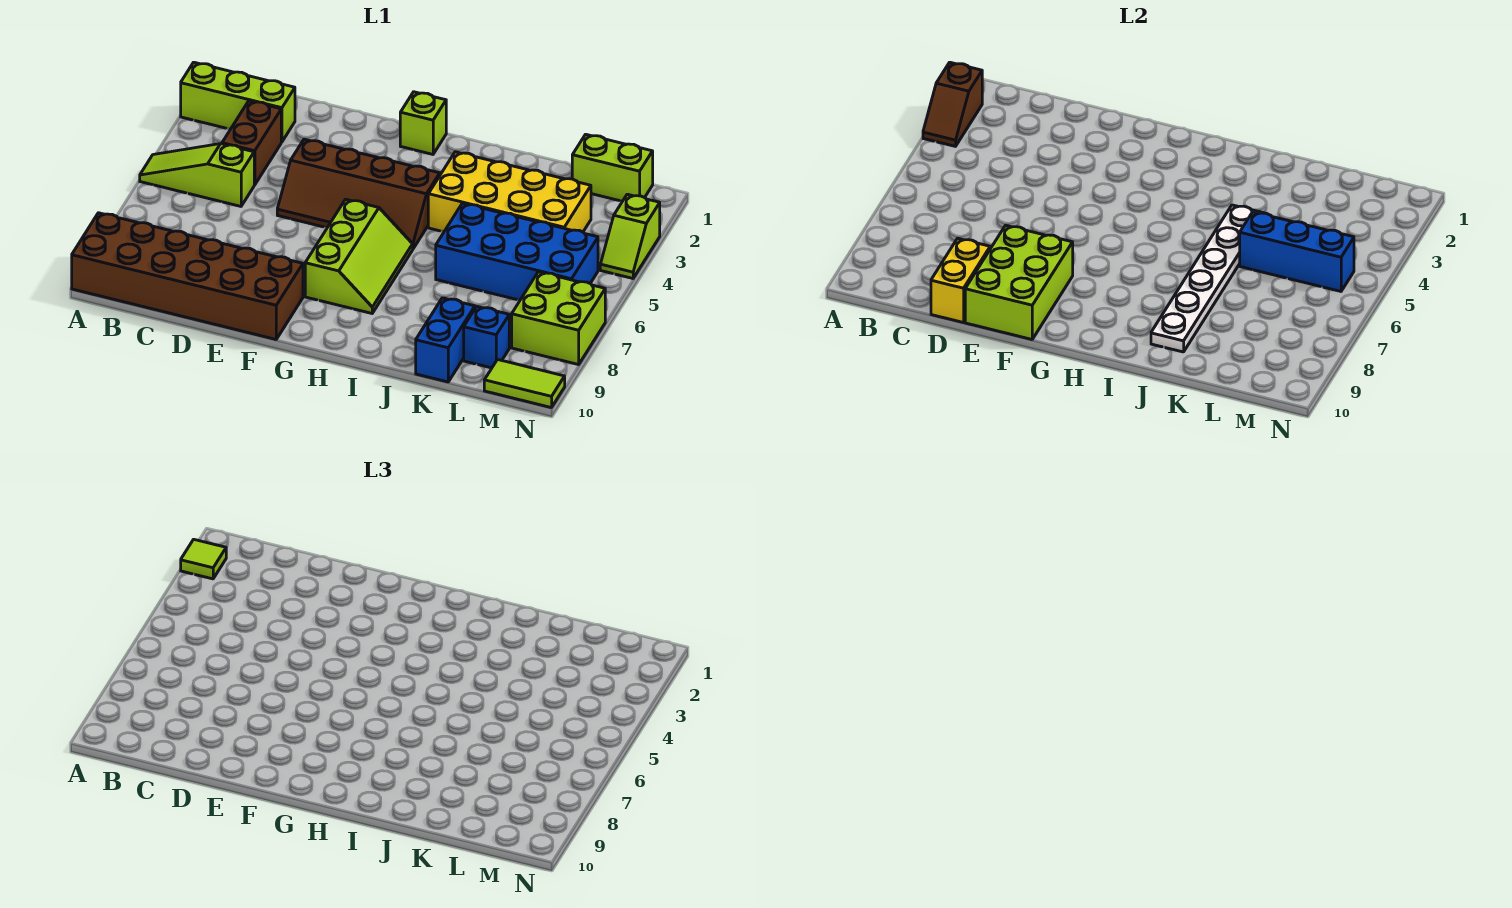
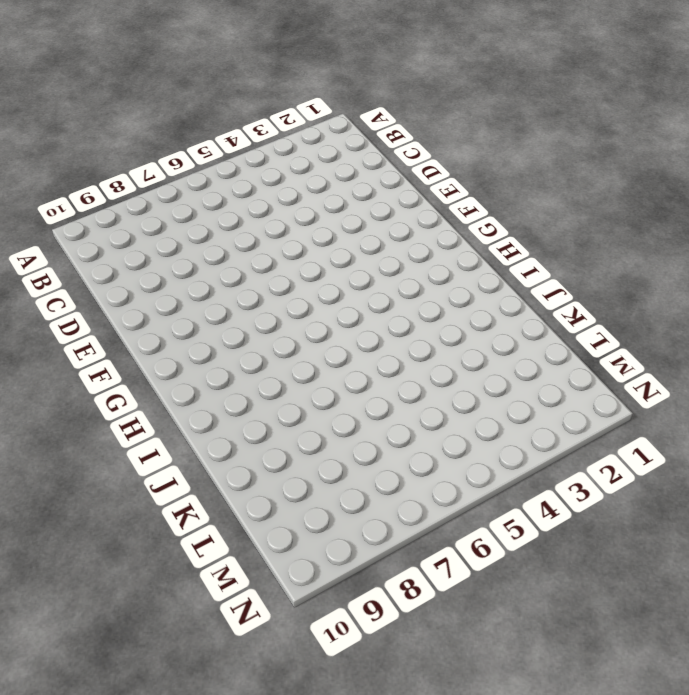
none -> lime brick A2:C2 level 1
none -> lime slope A5:C5 level 1 top C
none -> brown brick A9:F10 level 1

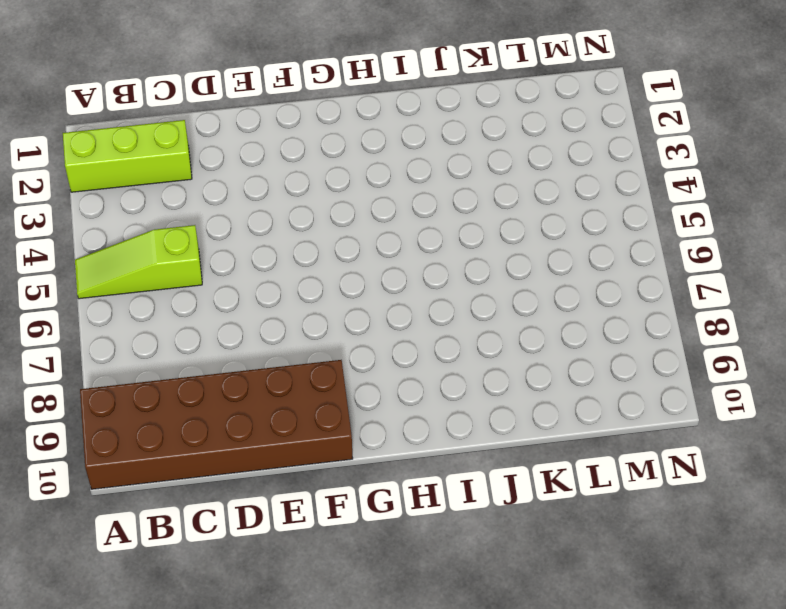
none -> brown brick C3:C4 level 1
none -> brown slope E4:H5 level 1 top 4
none -> lime brick G1 level 1

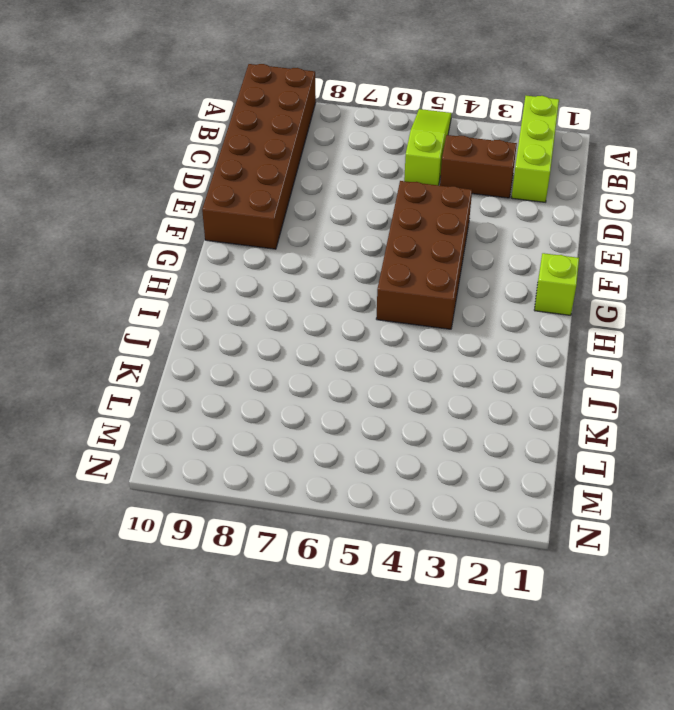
brown brick E4:H5 level 1 -> brown slope E4:H5 level 1 top 4
none -> lime slope G6:H8 level 1 top G
none -> yellow brick I3:L4 level 1
none -> blue brick J5:M6 level 1

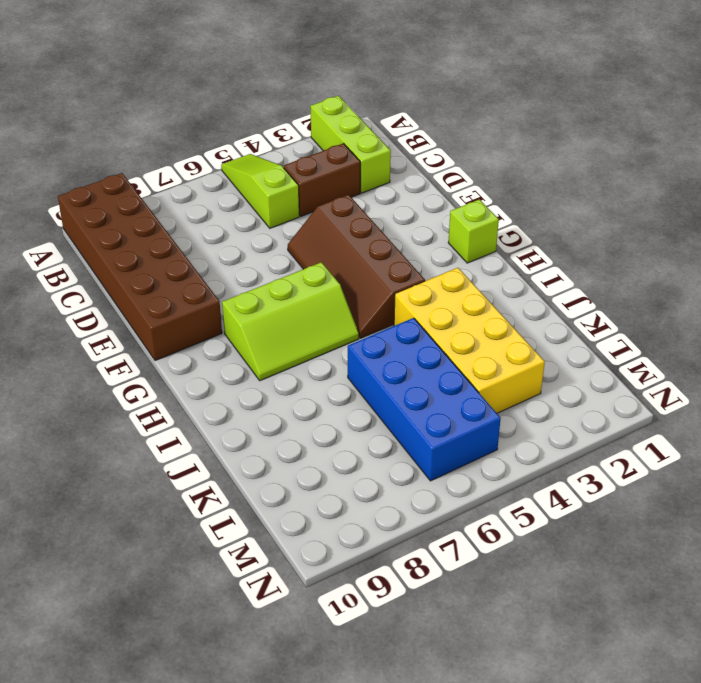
none -> blue brick K9:K10 level 1
none -> lime brick L1:M1 level 1
none -> blue brick L9 level 1

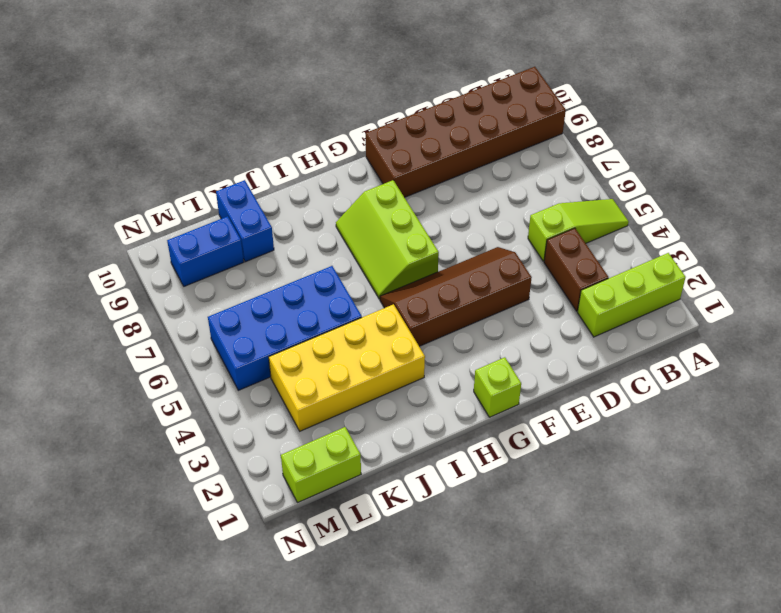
blue brick L9:M9 level 1 -> blue brick L9 level 1
none -> lime brick M7:N8 level 1
none -> lime tile M10:N10 level 1
none -> lime slope N3:N4 level 1 top 3

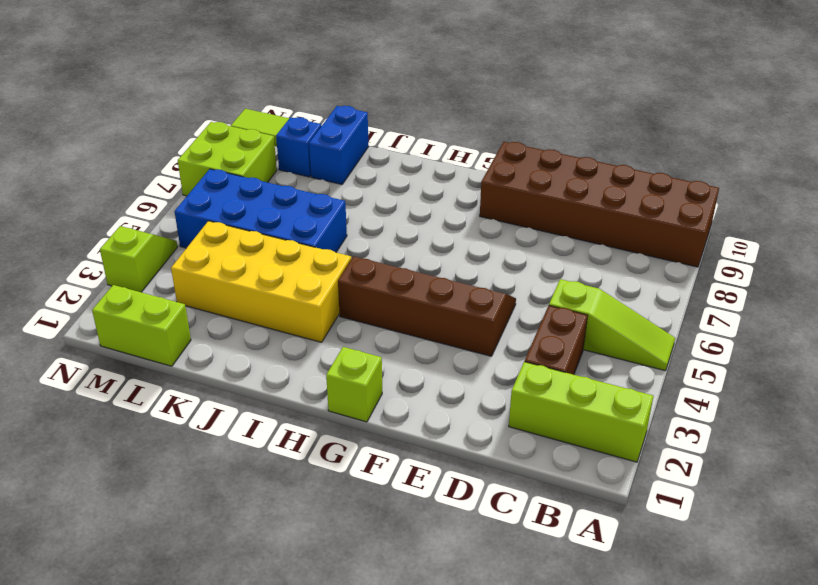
none -> lime slope G6:H8 level 1 top G
none -> brown slope A2:A3 level 2 top 2
none -> yellow brick D9:D10 level 2

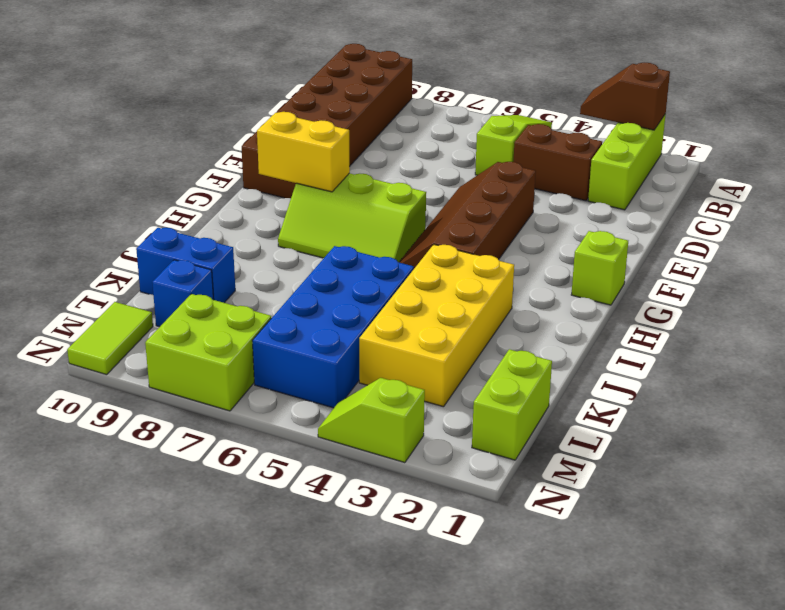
yellow brick G8:G9 level 2 -> yellow brick D9:D10 level 2
none -> lime brick E8:F10 level 2
none -> white plate J4:J9 level 2
none -> blue brick K5:M5 level 2

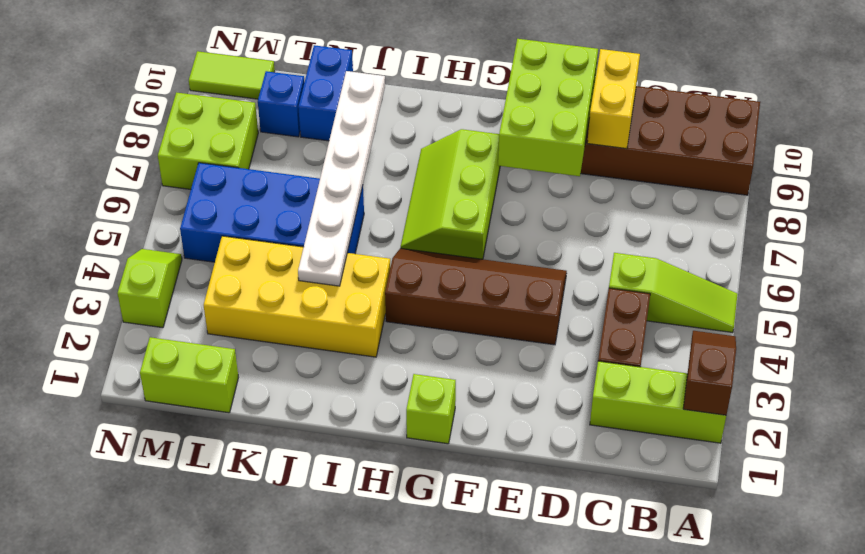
none -> blue brick K5:M5 level 2
none -> lime tile A2 level 3

